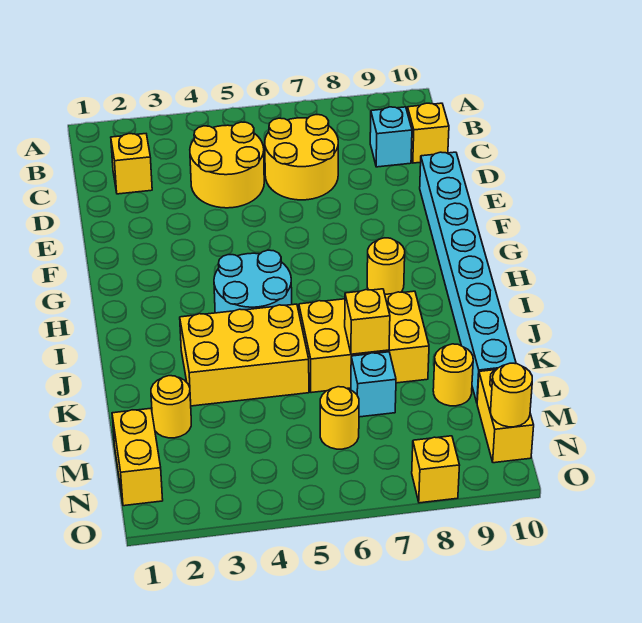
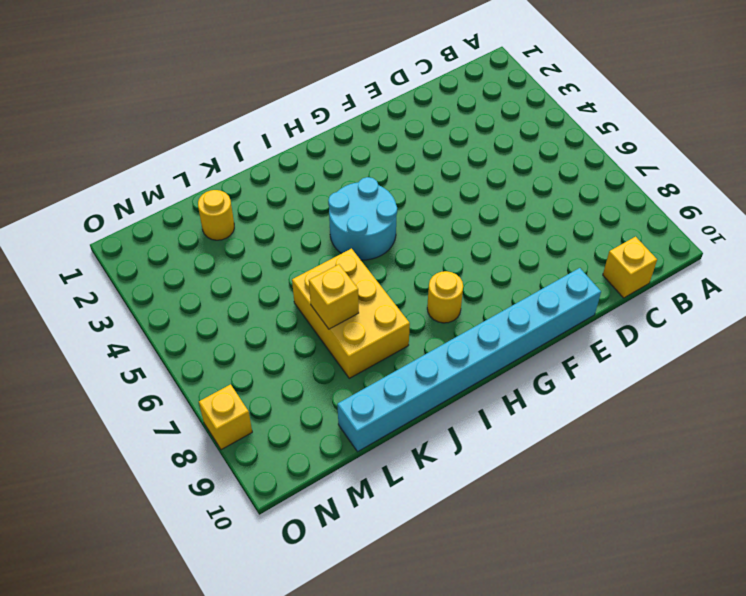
none -> yellow brick C2 level 1
none -> yellow round brick C4:D5 level 1
none -> yellow round brick C6:D7 level 1

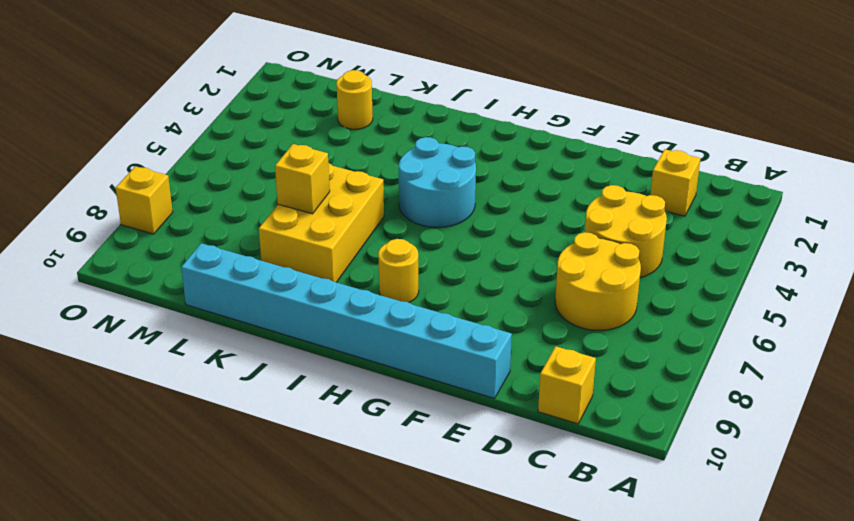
none -> cyan brick C9 level 1
none -> yellow brick J3:K5 level 1
none -> cyan brick L7 level 1

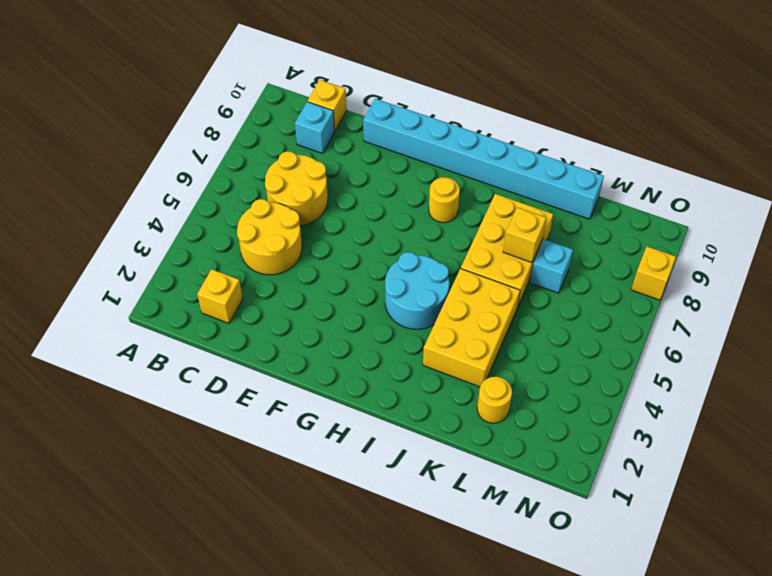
none -> yellow round brick L9 level 1
none -> yellow brick M1:N1 level 1
none -> yellow round brick M6 level 1

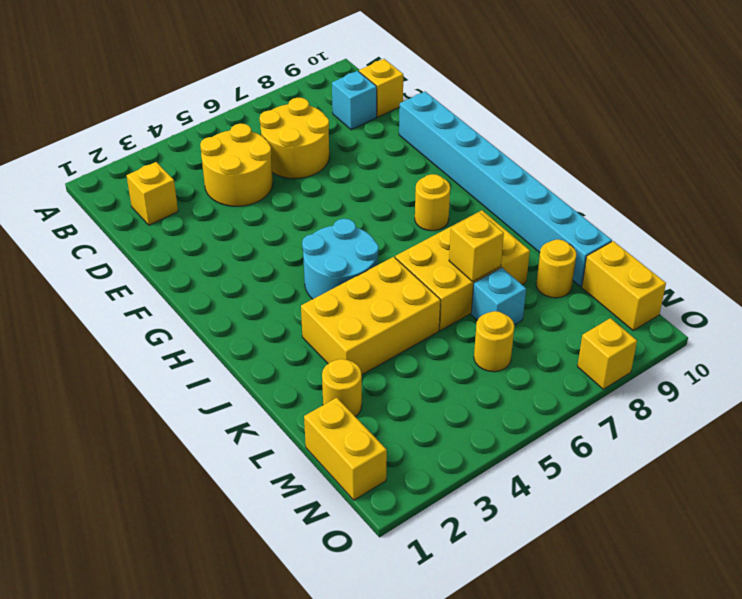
none -> yellow round brick N10 level 2

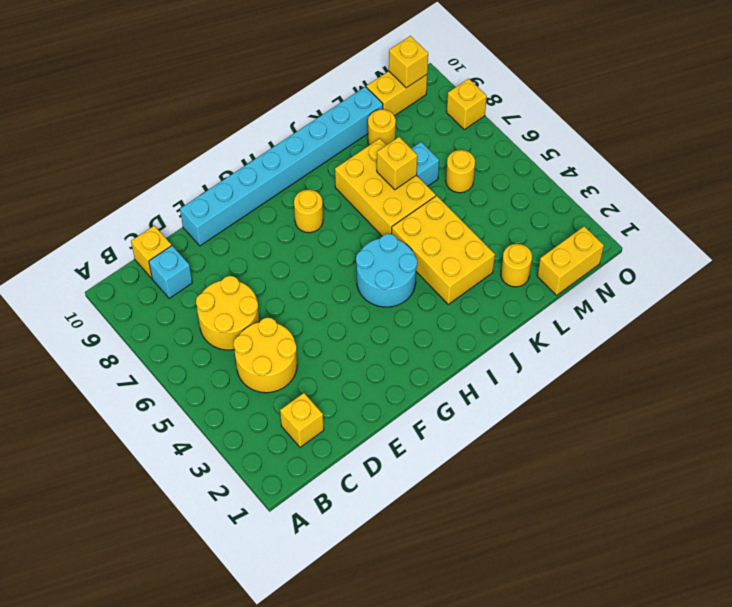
yellow brick N10 level 2 -> yellow round brick N10 level 2

